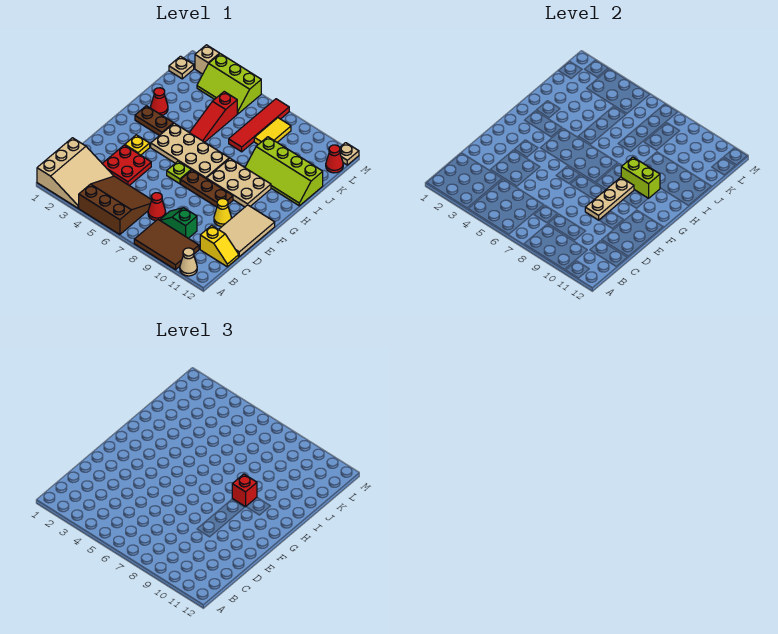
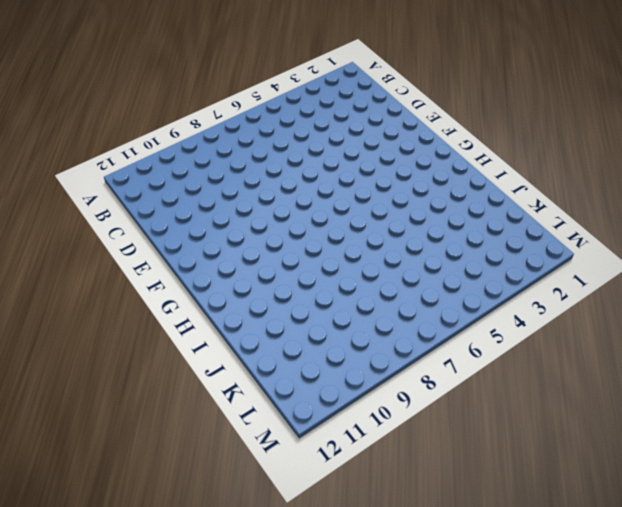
none -> tan slope A1:C3 level 1 top 1
none -> brown slope A4:C6 level 1 top A
none -> brown tile A8:B10 level 1

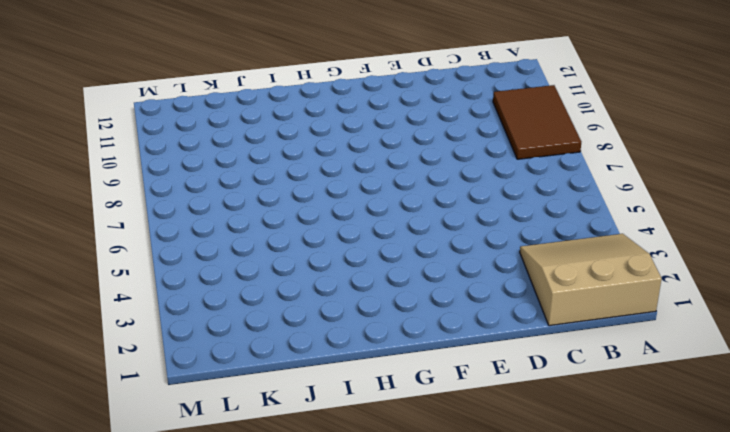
none -> brown slope A4:C6 level 1 top A
none -> tan cone A11 level 1
none -> red cone C7 level 1

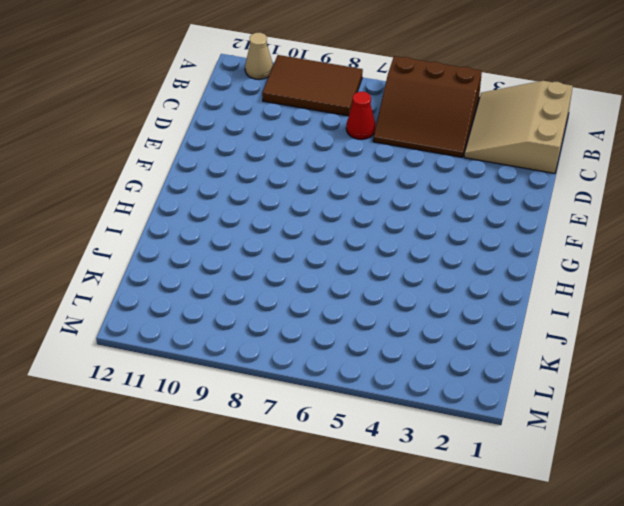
none -> green slope C8:C9 level 1 top 9
none -> yellow slope C11:C12 level 1 top 11
none -> red plate D3:E4 level 1

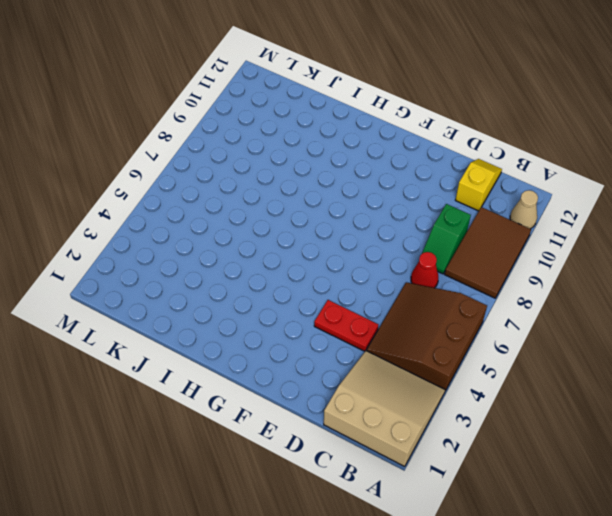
red plate D4:E4 level 1 -> red plate D3:E4 level 1
none -> tan tile D11:F12 level 1
none -> yellow cone E10 level 1
none -> yellow plate F3 level 1

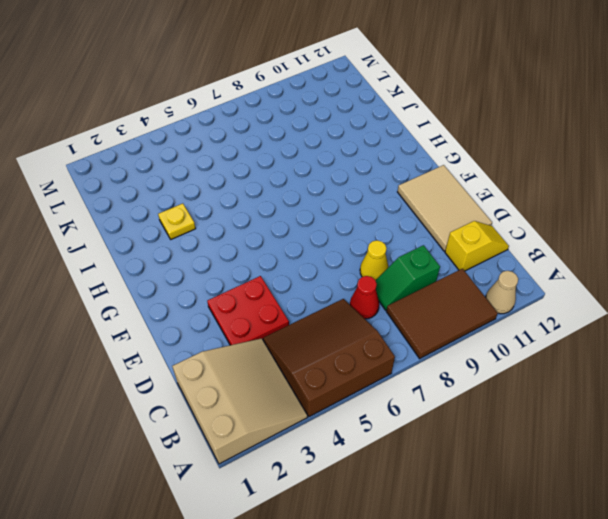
yellow cone D8 level 1 -> yellow cone E10 level 1
yellow plate I3 level 1 -> yellow plate F3 level 1
none -> lime plate F6 level 1
none -> brown plate F7:F9 level 1
none -> tan plate G4:H7 level 1

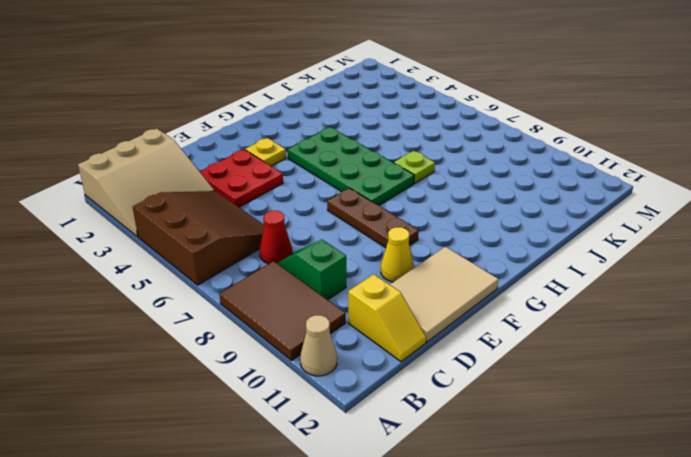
green plate G4:H7 level 1 -> tan plate G4:H7 level 1
lime plate I7 level 1 -> lime plate F6 level 1
none -> tan plate G8:H10 level 1
none -> brown plate H2:H3 level 1
none -> red cone I2 level 1

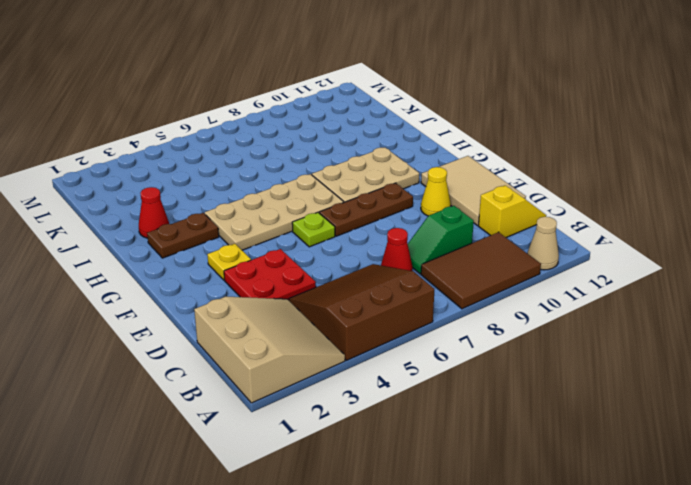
none -> red slope I5:K5 level 1 top K
none -> lime slope I9:J12 level 1 top J
none -> red tile J7:M7 level 1

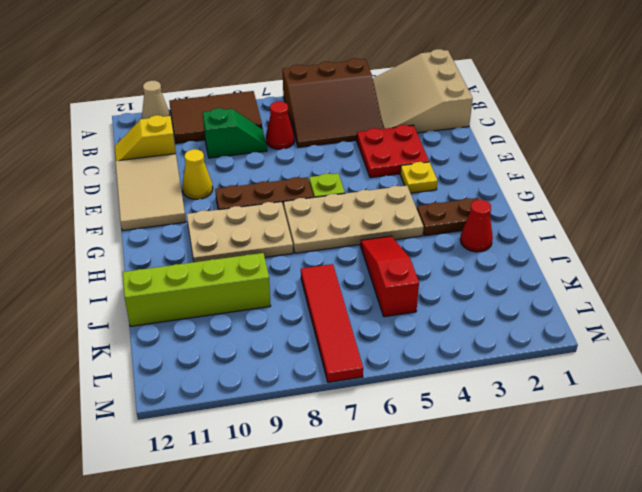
none -> yellow tile K8:L8 level 1
none -> tan plate L1 level 1
none -> lime slope L3:M5 level 1 top M

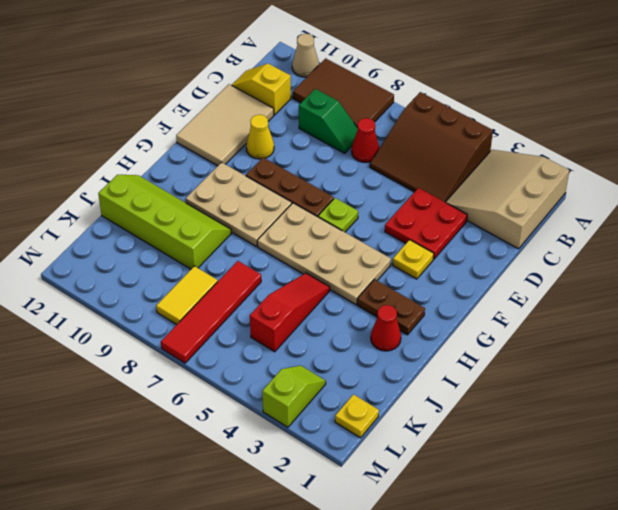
yellow plate L1 level 1 -> tan plate L1 level 1
lime slope L3:M3 level 1 top M -> lime slope L3:M5 level 1 top M
none -> red cone L12 level 1
none -> tan brick M2 level 1
none -> tan plate M12 level 1

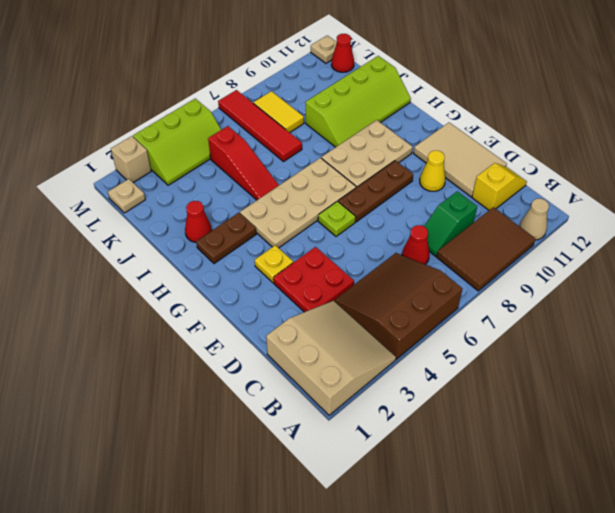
none -> tan plate E9:G9 level 2
none -> lime brick H9:H10 level 2
none -> red brick H9 level 3

